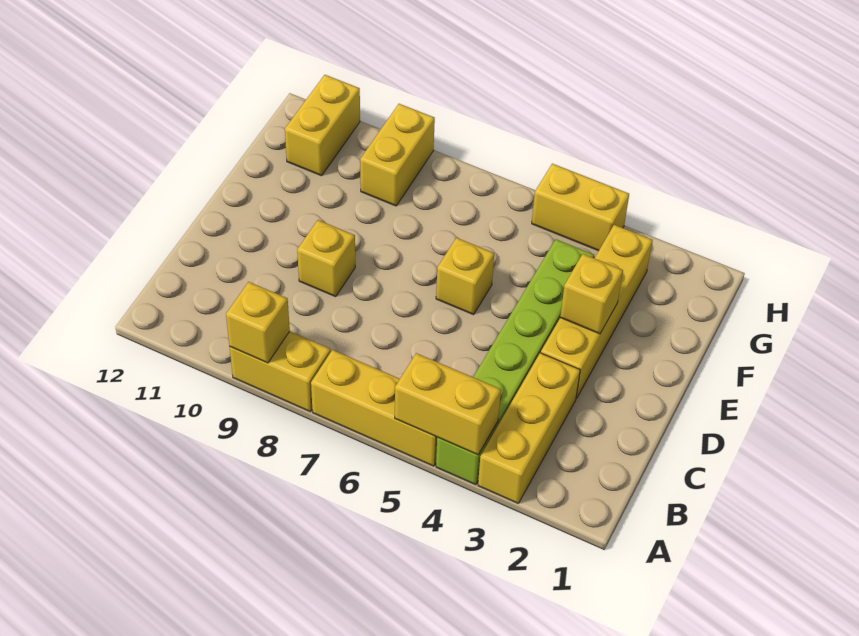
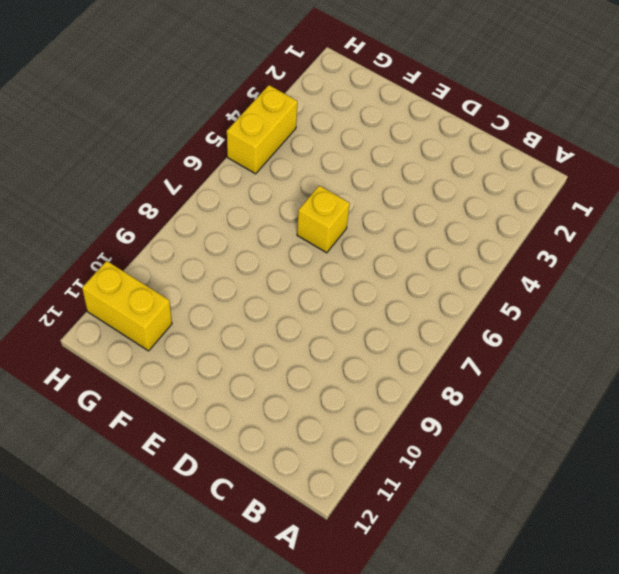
none -> yellow brick A3:C3 level 1
none -> lime brick A4:F4 level 1
none -> yellow brick A5:A7 level 1

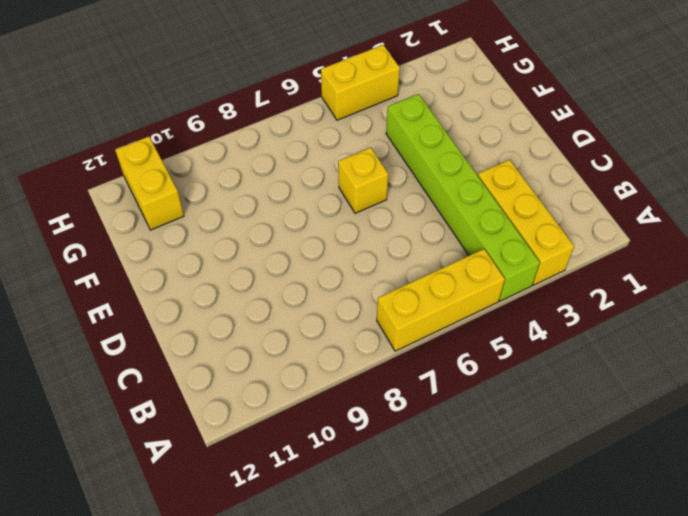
none -> yellow brick A8:A9 level 1
none -> yellow brick D3:G3 level 1
none -> yellow brick D9 level 1

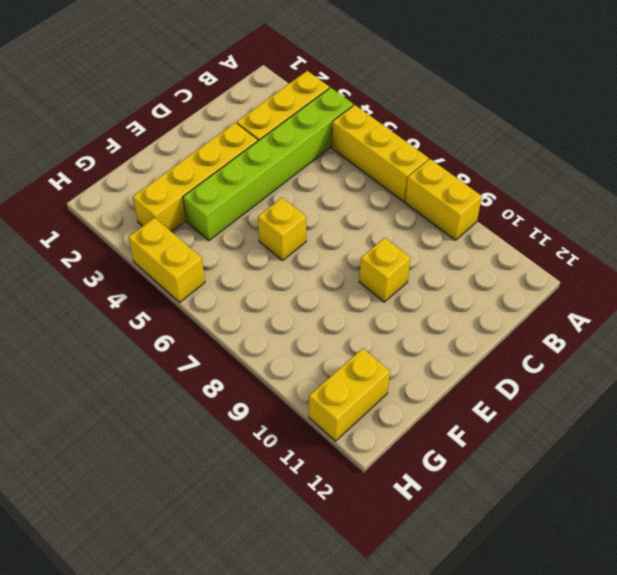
none -> yellow brick G9:H9 level 1
none -> yellow brick A4:A5 level 2
none -> yellow brick A9 level 2

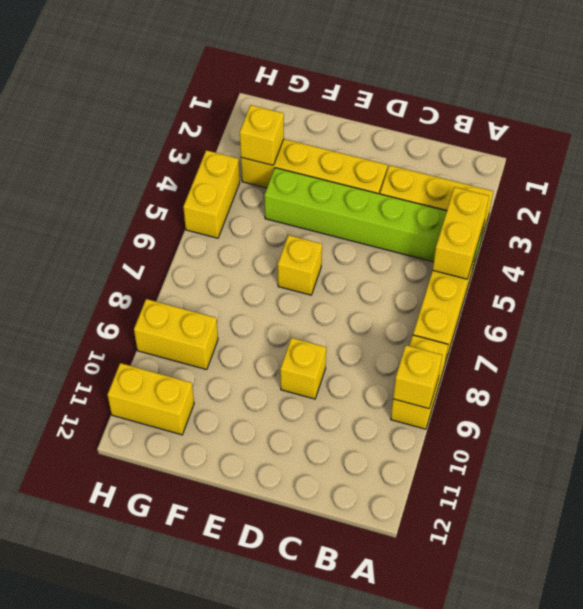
yellow brick G3 level 2 -> yellow brick E3 level 2

